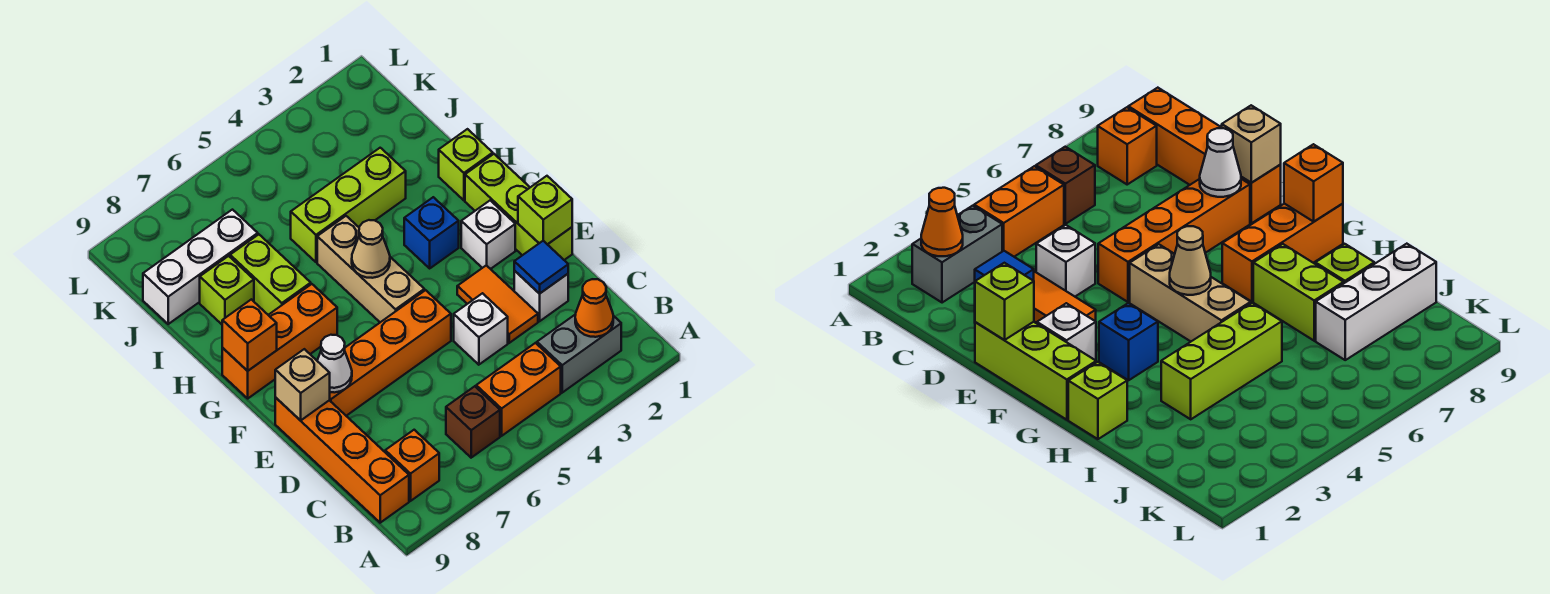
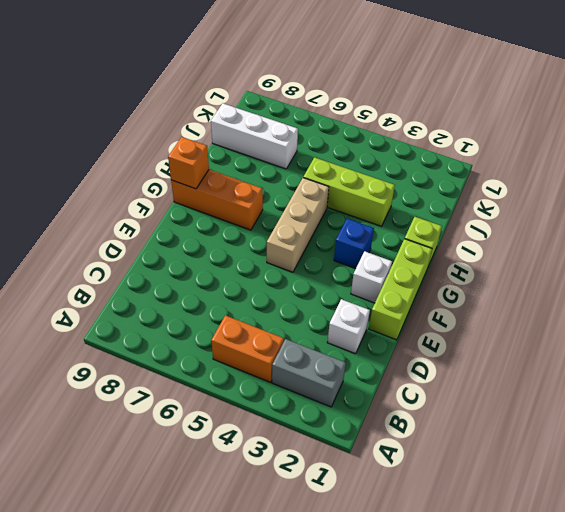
none -> brown brick B6 level 1
none -> orange brick B8 level 1
none -> orange brick B9:E9 level 1

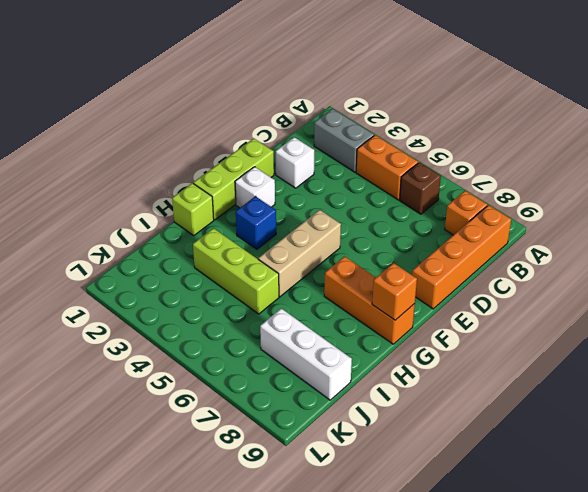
none -> orange tile D3:E3 level 1
none -> white brick D4 level 1
none -> orange brick E5:E8 level 1

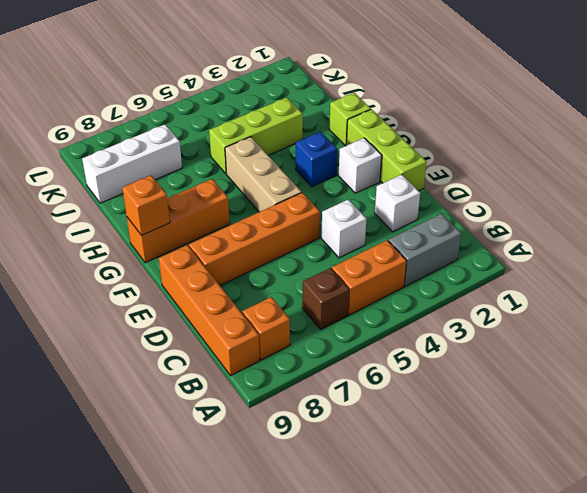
none -> orange tile D3:E3 level 1
none -> lime brick H7:I7 level 1
none -> lime brick I8 level 1

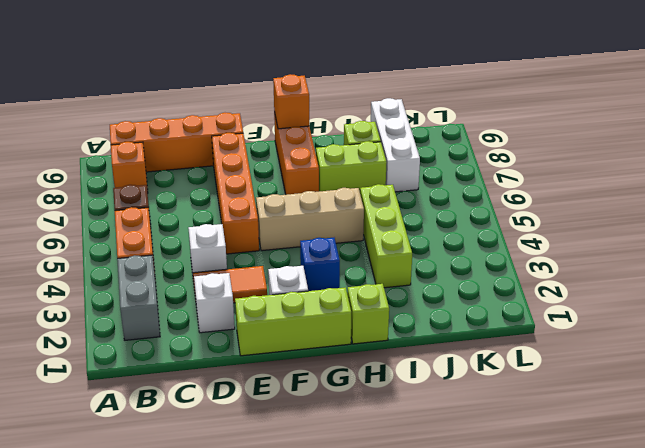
none -> orange cone B2 level 2
none -> blue tile D2 level 2
none -> lime brick E1 level 2

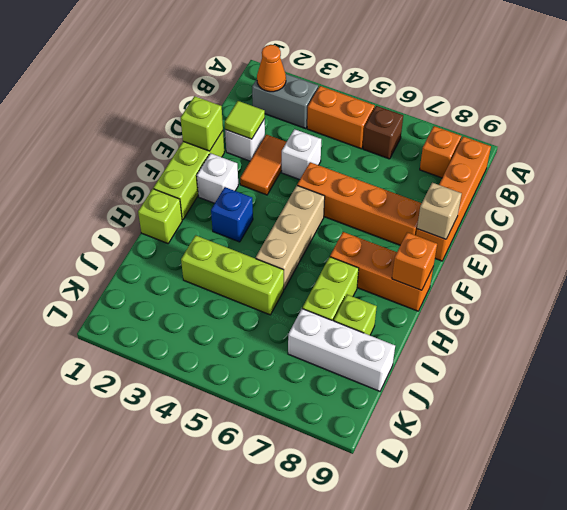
lime tile D2 level 2 -> blue tile D2 level 2
none -> white cone E8 level 2
none -> tan cone G5 level 2

